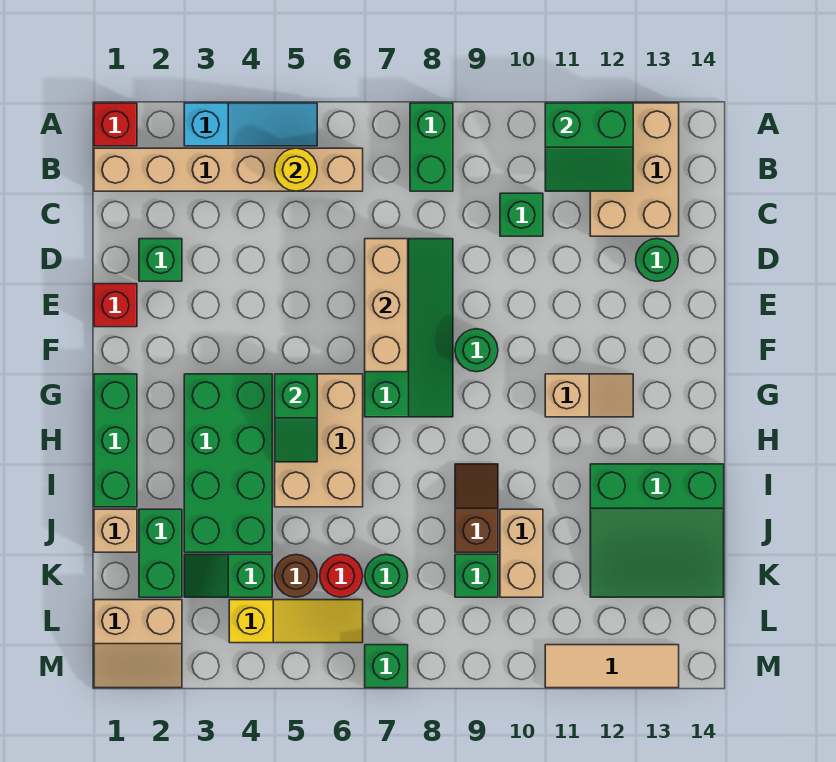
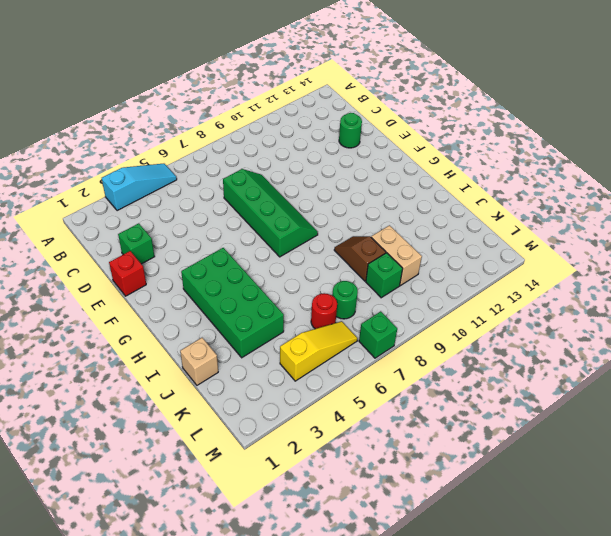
none -> red brick A1 level 1
none -> green brick A8:B8 level 1
none -> tan brick A12:C13 level 1
none -> tan brick B1:B6 level 1

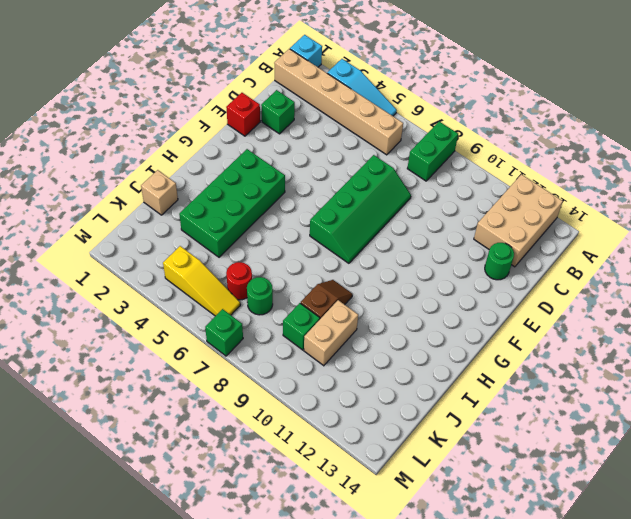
cyan brick A1 level 1 -> red brick A1 level 1
none -> green brick C10 level 1
none -> green round brick F9 level 1
none -> green brick G1:I1 level 1
none -> tan brick G5:I6 level 1

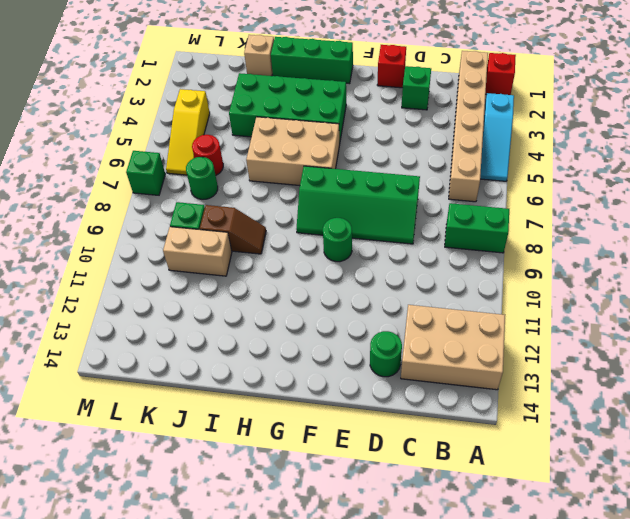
none -> green brick C10 level 1
none -> tan slope G11:G12 level 1 top 11
none -> green slope I12:K14 level 1 top I
none -> green brick J2:K2 level 1

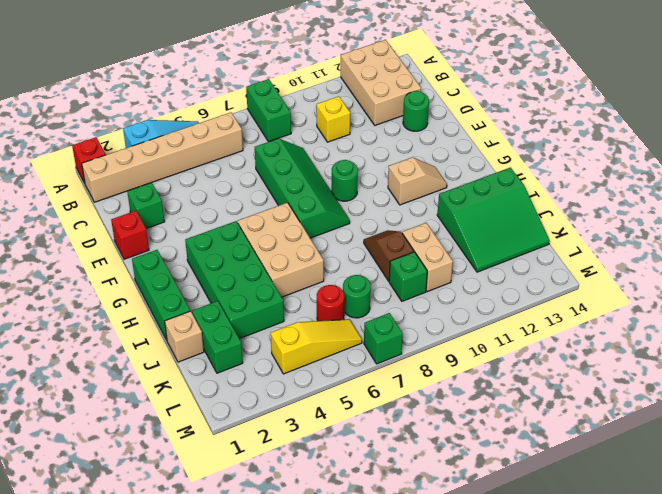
yellow brick C10 level 1 -> green brick C10 level 1
none -> green slope K3:K4 level 1 top 4
none -> brown round brick K5 level 1
none -> tan slope L1:M2 level 1 top L
none -> tan tile M11:M13 level 1

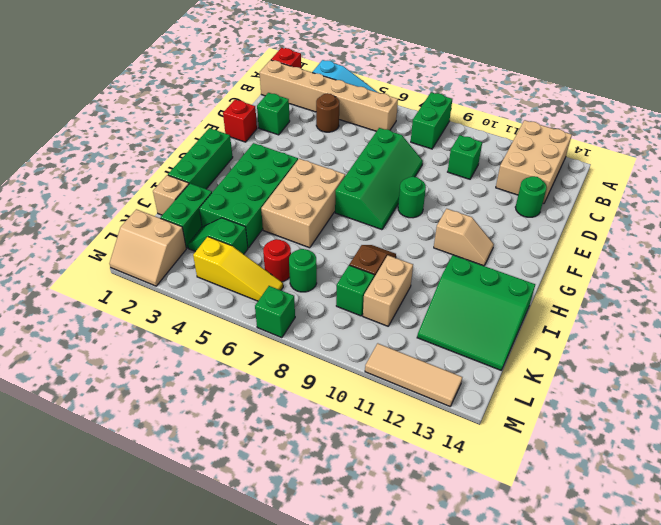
brown round brick C4 level 1 -> brown round brick K5 level 1
none -> green slope A11:B12 level 2 top A
none -> yellow round brick B5 level 2
none -> tan brick D7:F7 level 2
none -> green slope G5:H5 level 2 top G

